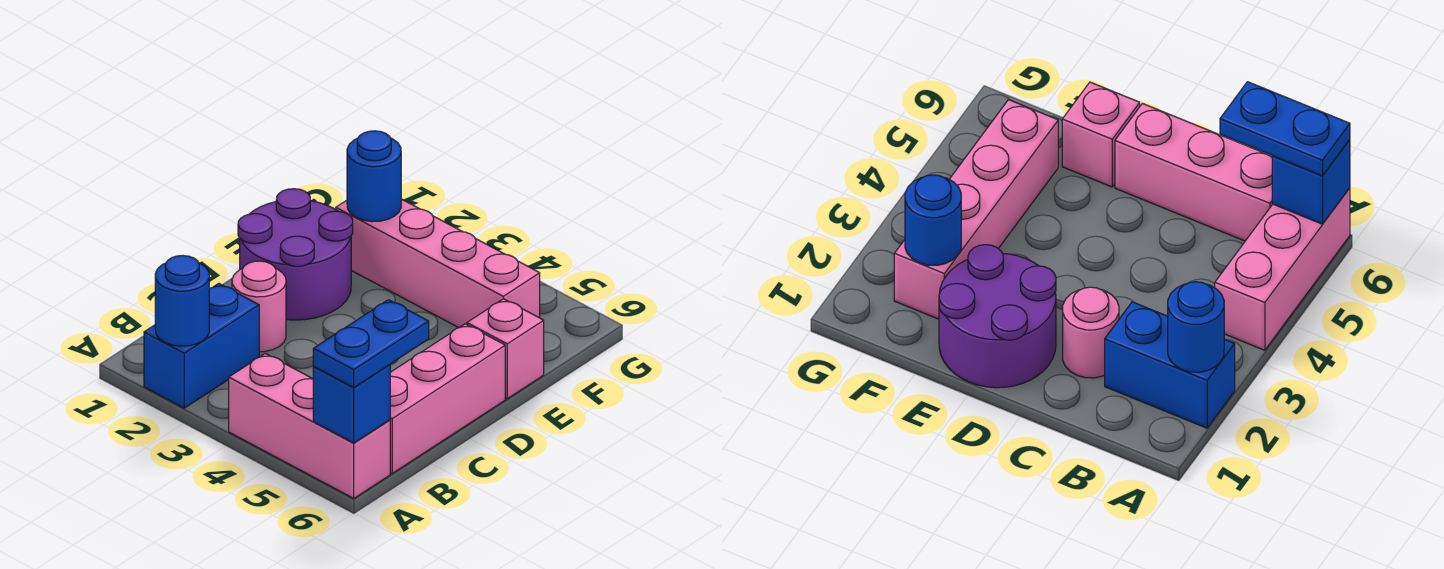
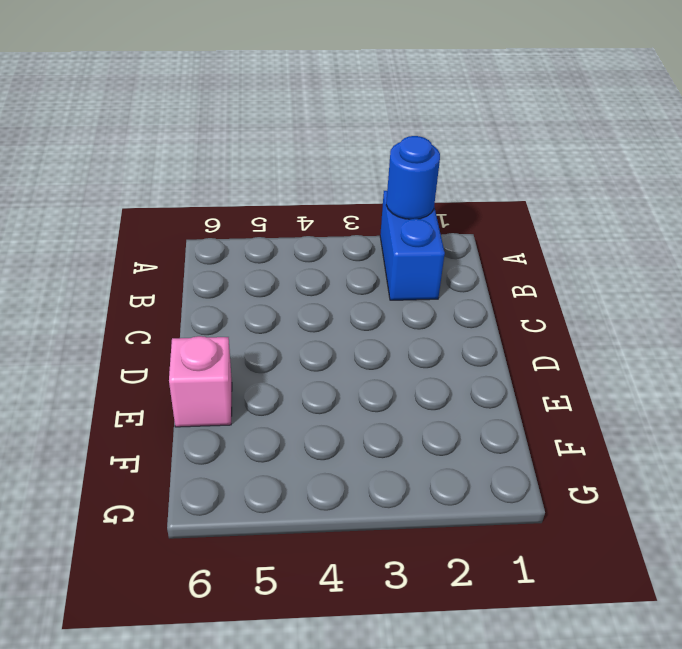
none -> pink brick A4:A6 level 1
none -> pink brick B6:D6 level 1

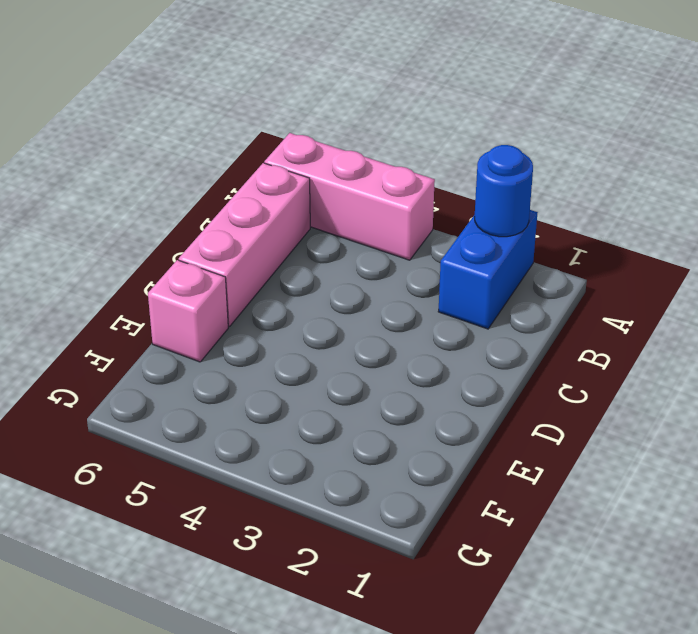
none -> pink round brick C2 level 1
none -> purple round brick D1:E2 level 1

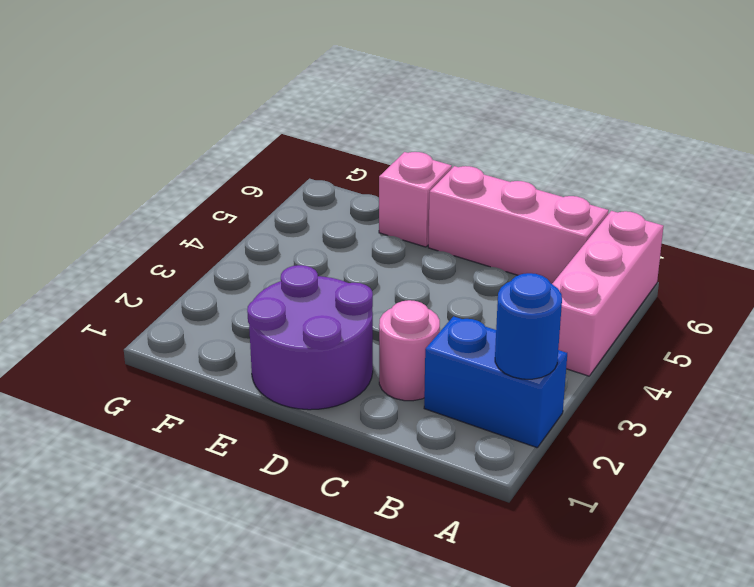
none -> pink brick F2:F5 level 1
none -> blue brick A6 level 2

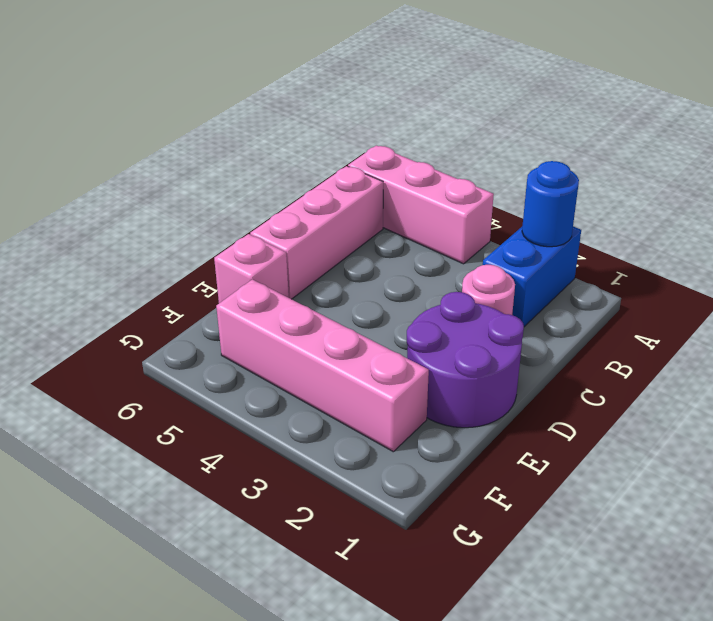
none -> blue brick A6 level 2
none -> blue round brick F2 level 2

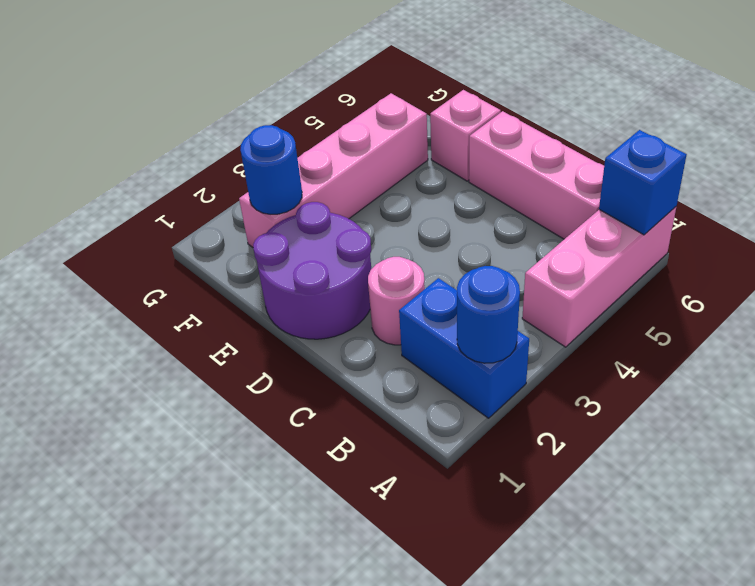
none -> blue plate A6:B6 level 3

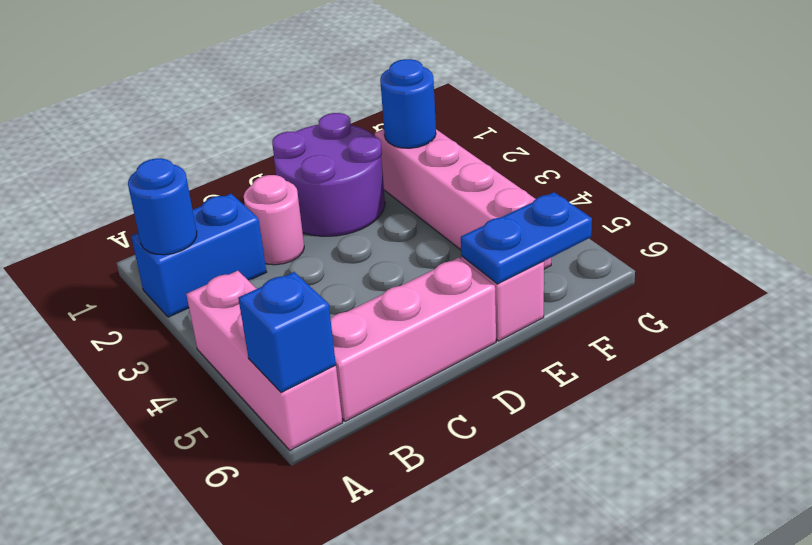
blue plate E6:F6 level 2 -> blue plate A6:B6 level 3

